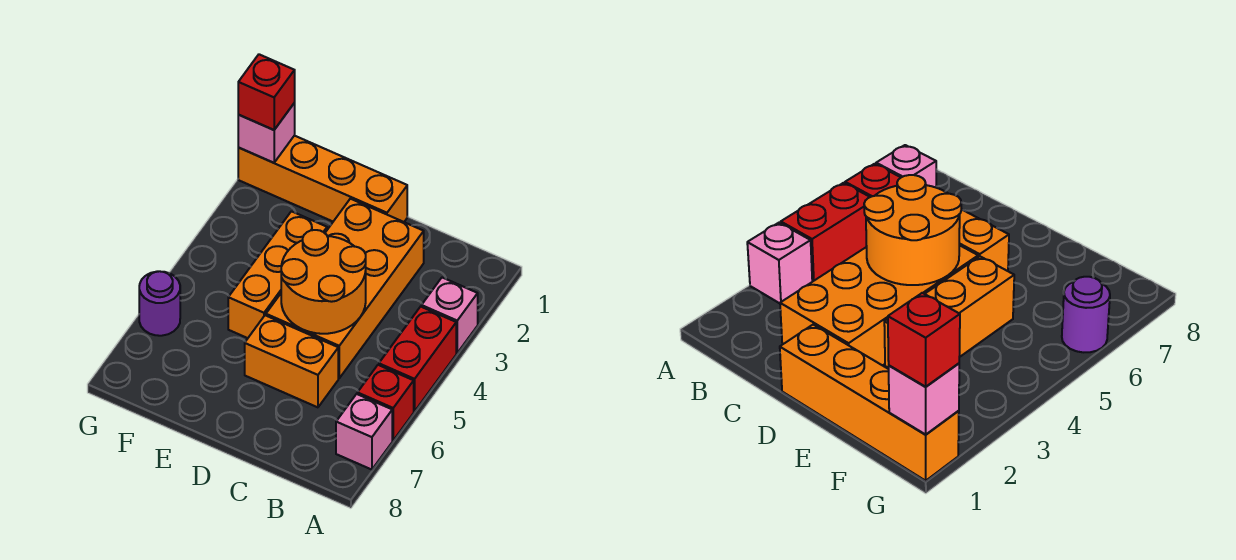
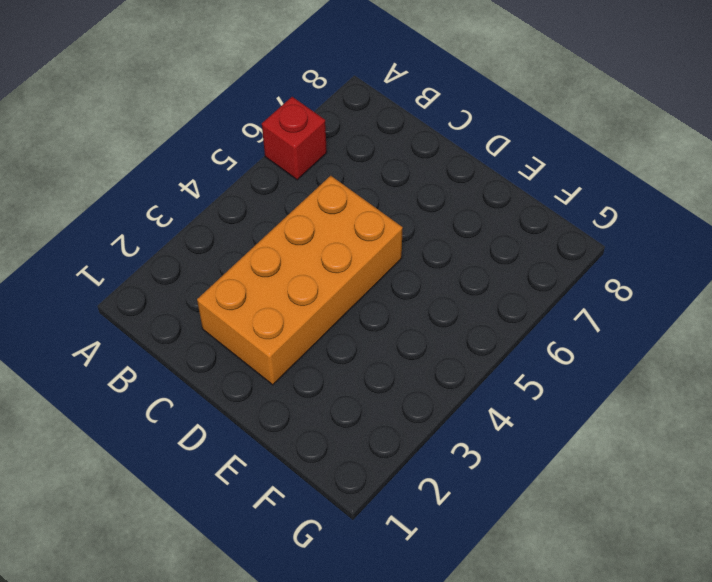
none -> pink brick A3 level 1
none -> red brick A4:A5 level 1
none -> pink brick A7 level 1

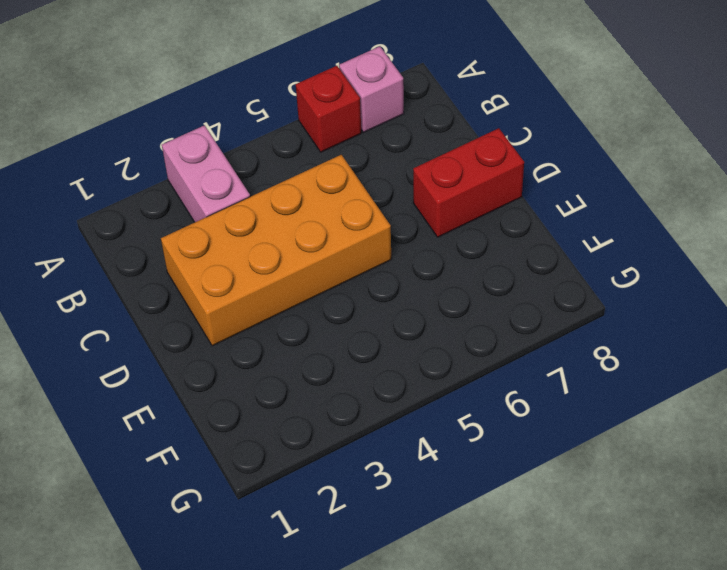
pink brick A3:B3 level 1 -> pink brick A3 level 1
red brick D7:D8 level 1 -> red brick A4:A5 level 1
none -> orange brick C6:D6 level 1
none -> orange brick D1:G1 level 1
none -> orange brick E3:E5 level 1

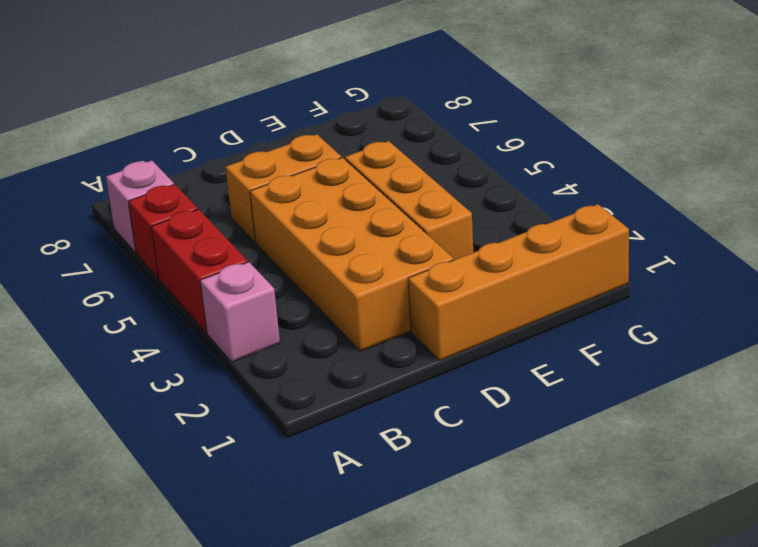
none -> purple round brick G6 level 1
none -> orange round brick C4:D5 level 2
none -> pink brick G1 level 2

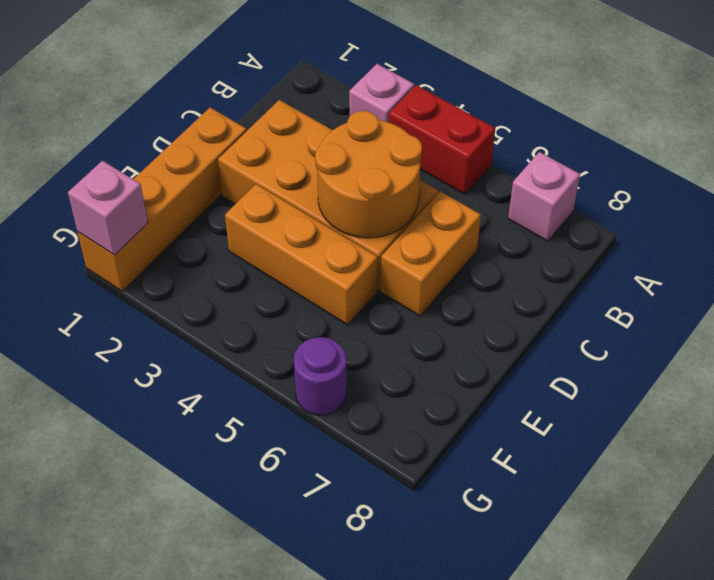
none -> red brick A6 level 1
none -> red brick G1 level 3

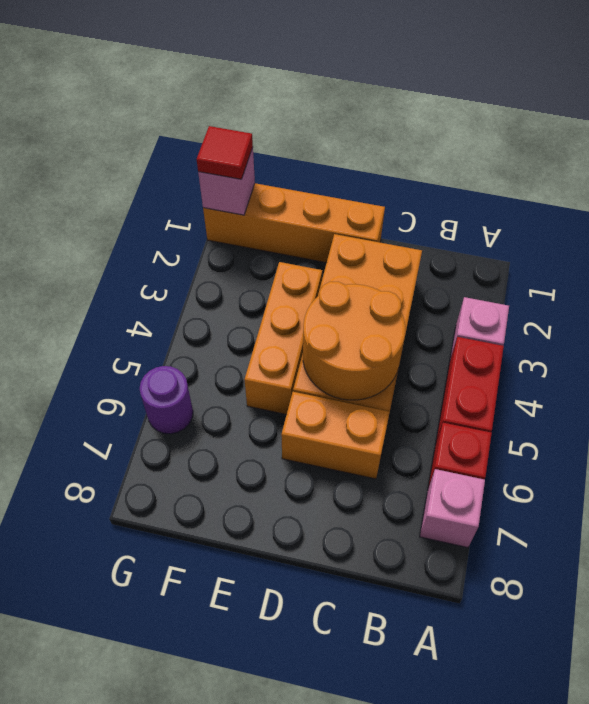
red tile G1 level 3 -> red brick G1 level 3

